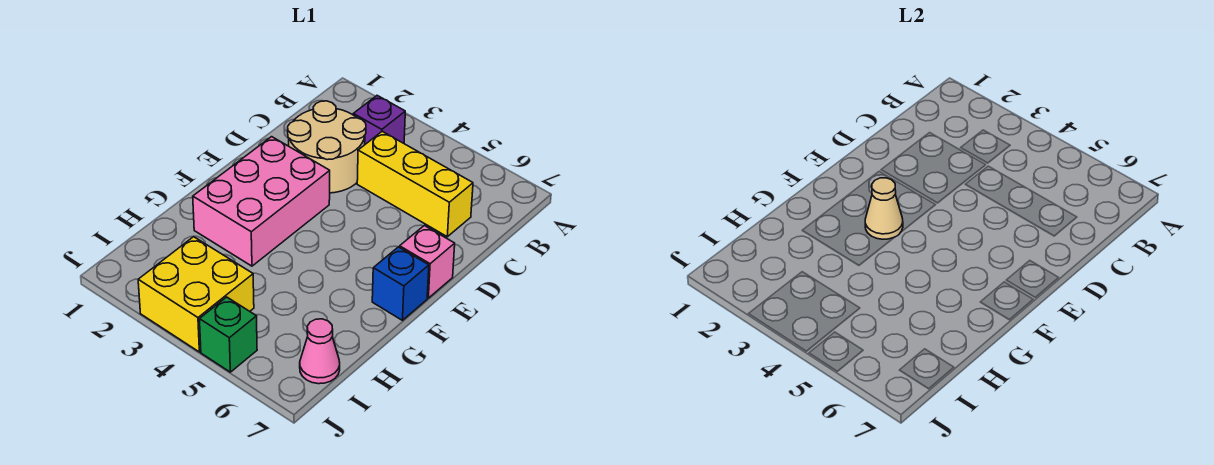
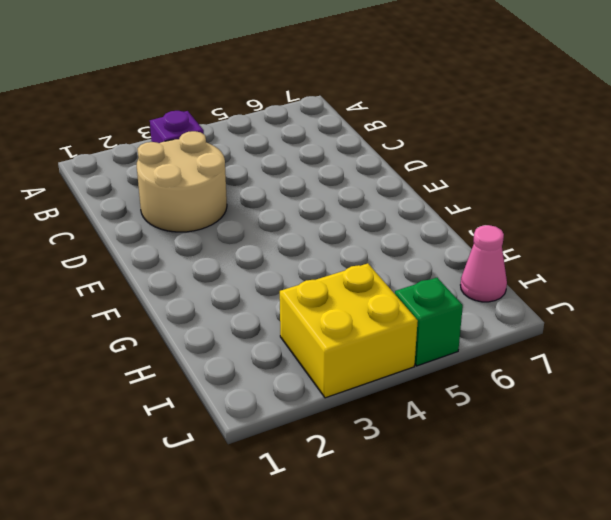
none -> yellow brick C4:C6 level 1
none -> pink brick E2:G3 level 1

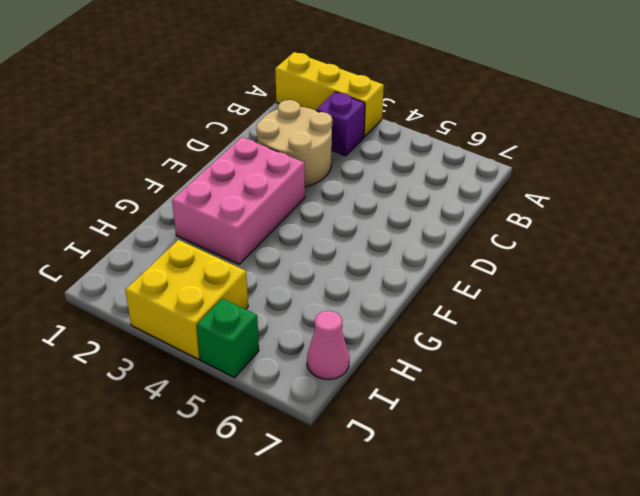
yellow brick A1:A3 level 1 -> yellow brick C4:C6 level 1
none -> pink brick E7 level 1
none -> blue brick F7 level 1

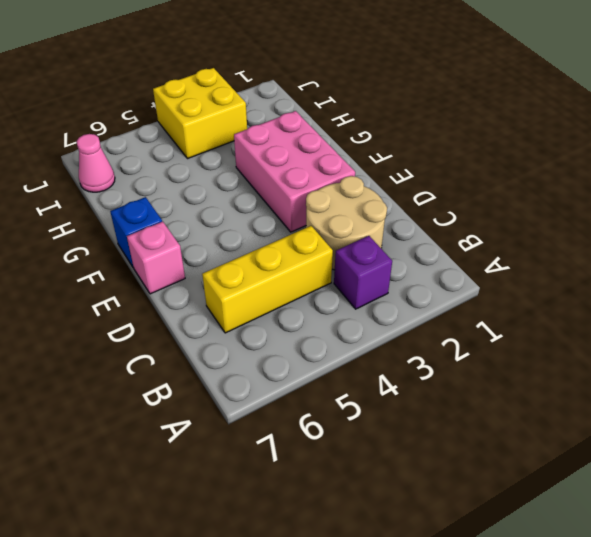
none -> green brick J5 level 1
none -> tan cone F3 level 2

